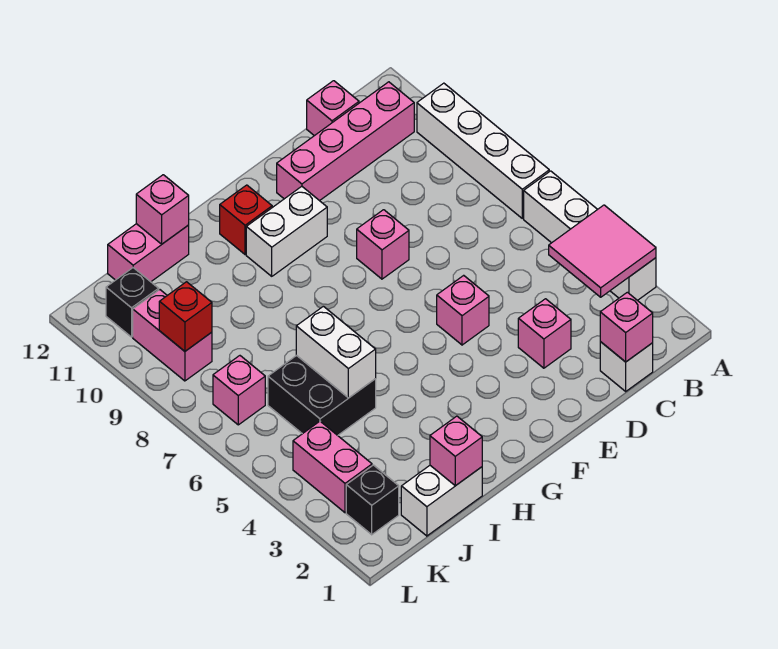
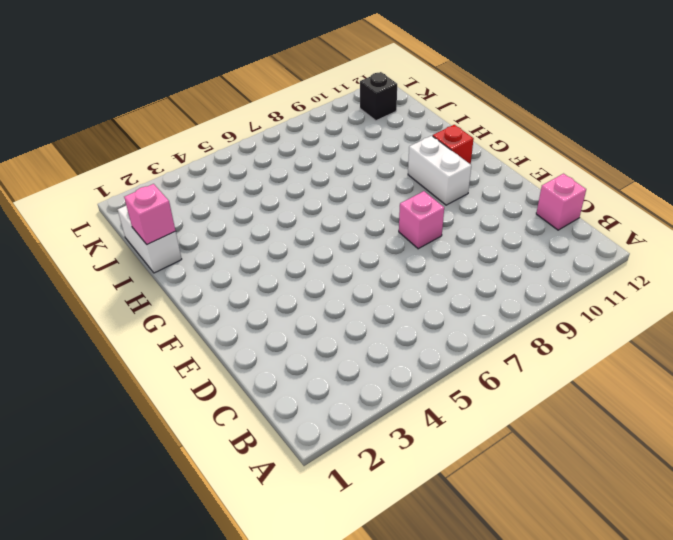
none -> white brick A3:A6 level 1
none -> white brick A7:A10 level 1
none -> pink brick B11:E11 level 1

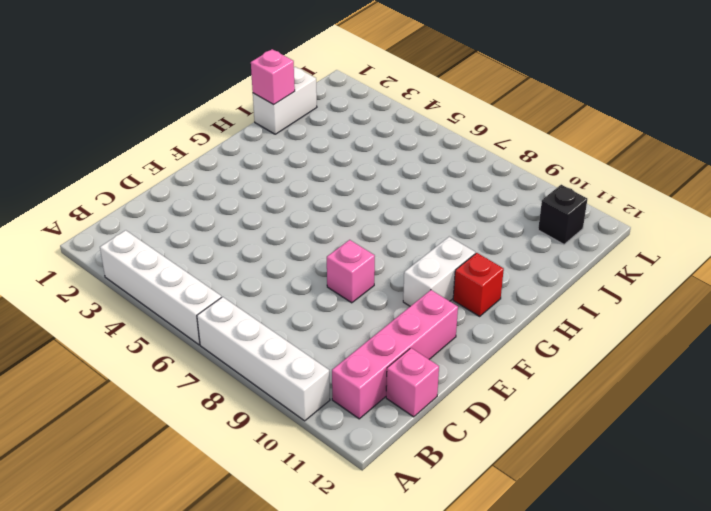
none -> white brick C1 level 1
none -> pink brick D3 level 1
none -> pink brick E5 level 1

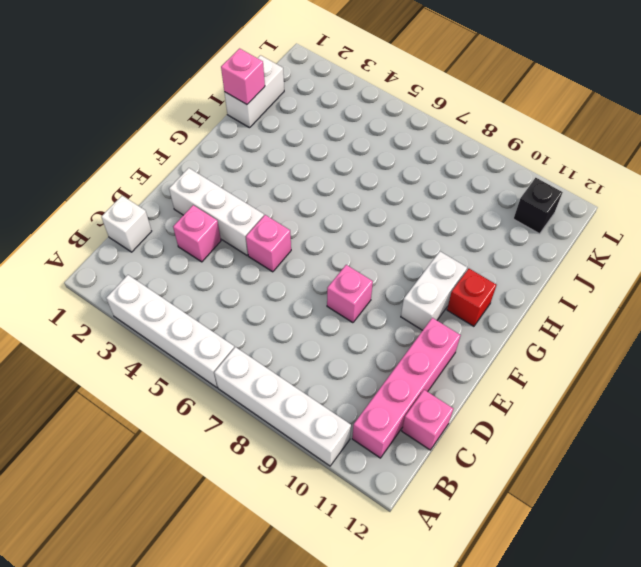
white brick E2:E4 level 1 -> none
none -> black brick I5:J6 level 1
none -> pink brick I12:J12 level 1
none -> black brick K2 level 1

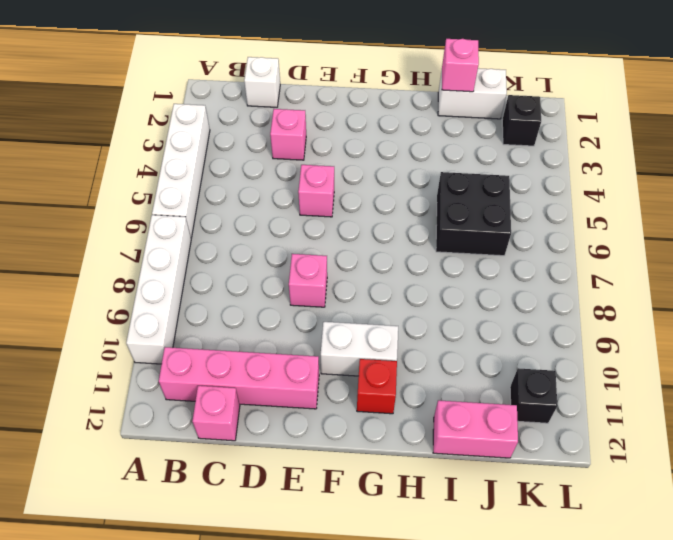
none -> pink brick K3:K4 level 1
none -> pink brick K7 level 1
none -> pink brick K9:K10 level 1

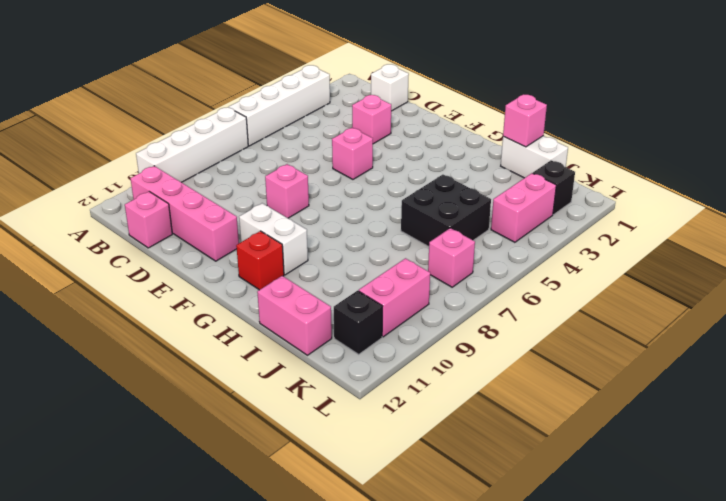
none -> pink tile A3:B4 level 2
none -> pink brick C1 level 2
none -> white brick I5:I6 level 2

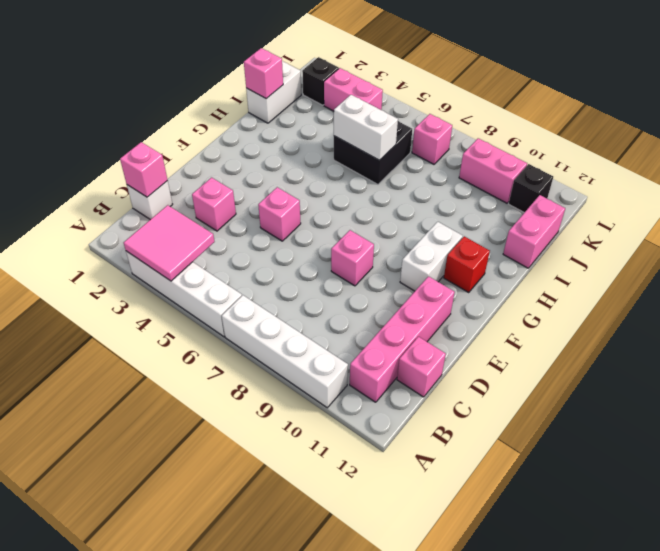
none -> pink brick I12 level 2
none -> red brick K9 level 2

